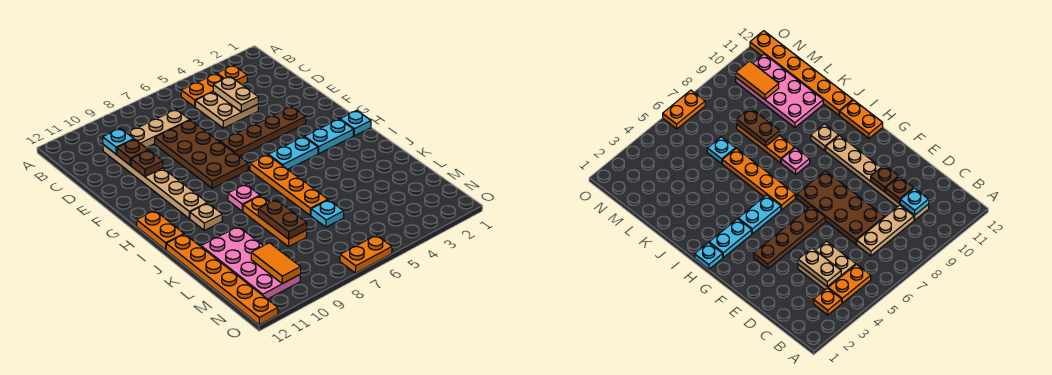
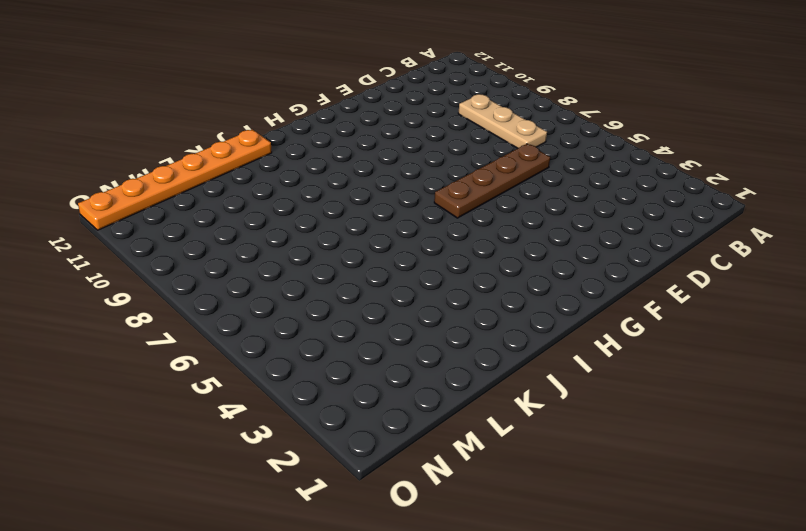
brown plate D6:G6 level 1 -> brown plate F3:F6 level 1
none -> orange plate B3 level 1
none -> orange plate B4:B5 level 1
none -> tan plate C4:D5 level 1

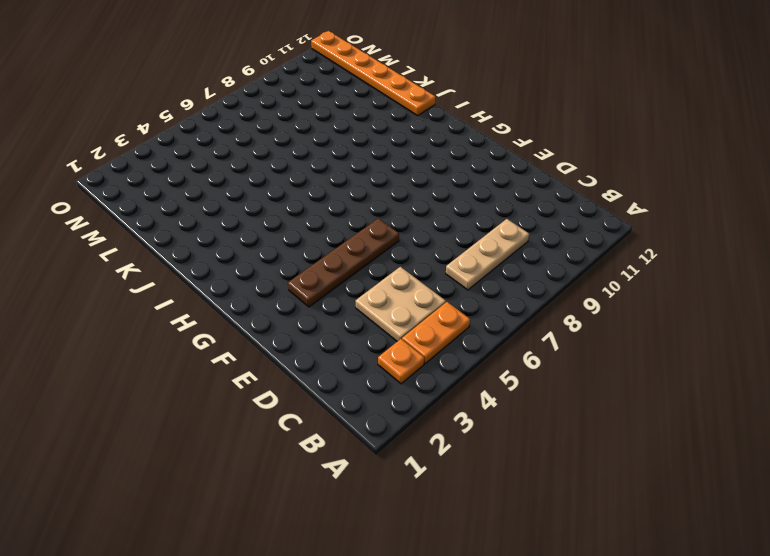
none -> tan plate C10:H10 level 1
none -> brown plate D7:G8 level 1
none -> cyan plate H1 level 1

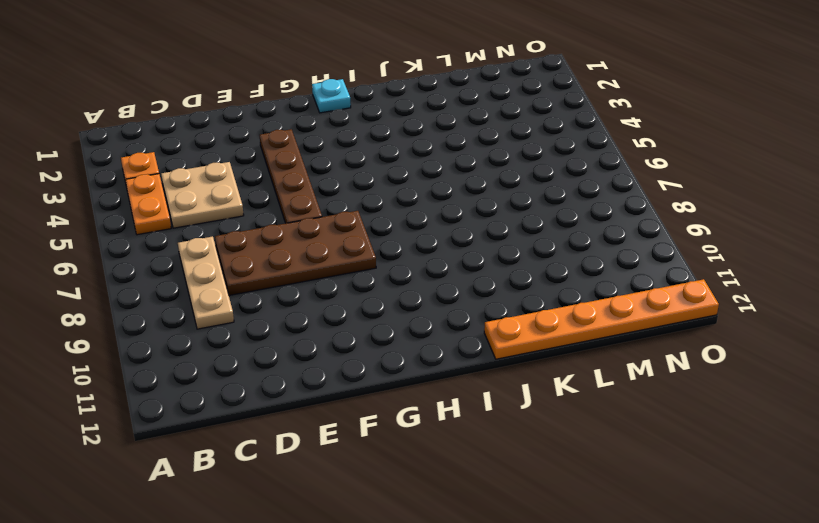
none -> tan plate C10:H10 level 1
none -> cyan plate H2:H3 level 1
none -> cyan plate H4:H5 level 1

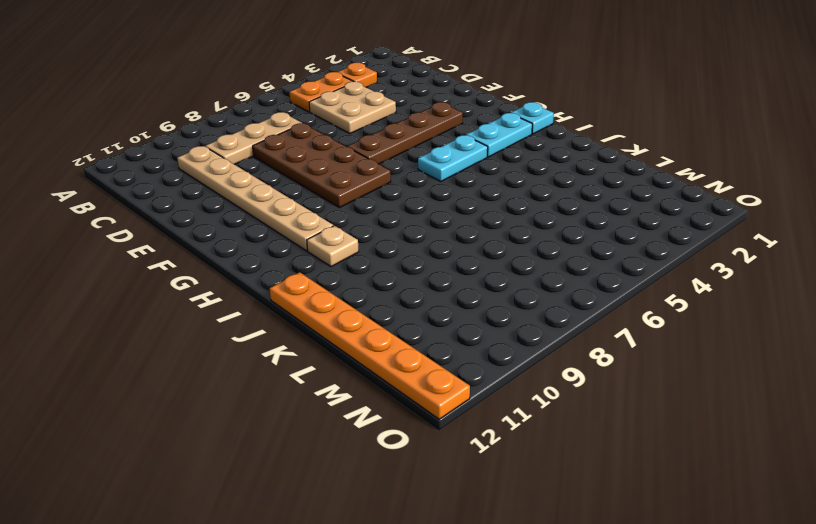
none -> orange plate H6:K6 level 1
none -> orange plate H12:I12 level 1
none -> pink plate I8 level 1

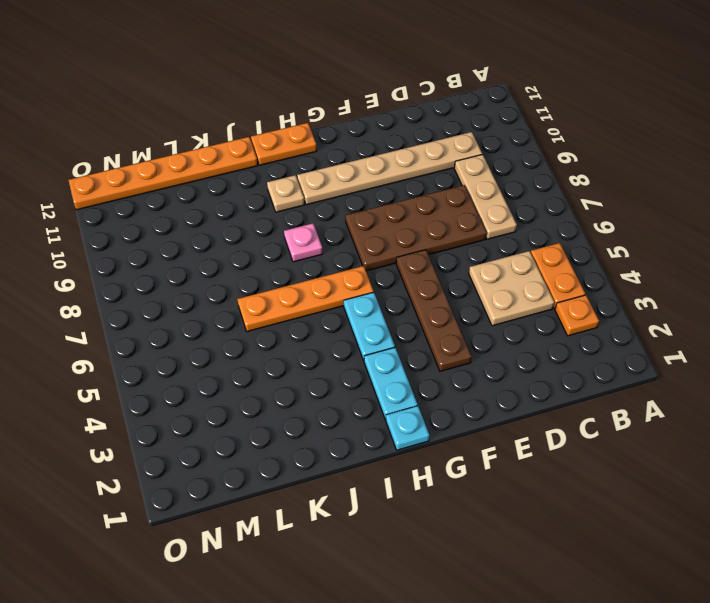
none -> orange plate J8:L8 level 1
none -> pink plate K10:N11 level 1
none -> cyan plate L6 level 1

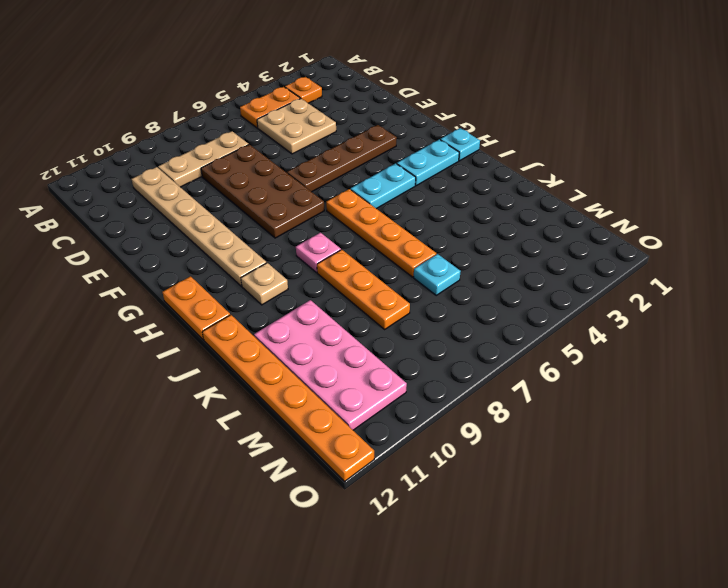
none -> orange plate O6:O7 level 1
none -> tan plate C4:D4 level 2
none -> cyan plate C10 level 2

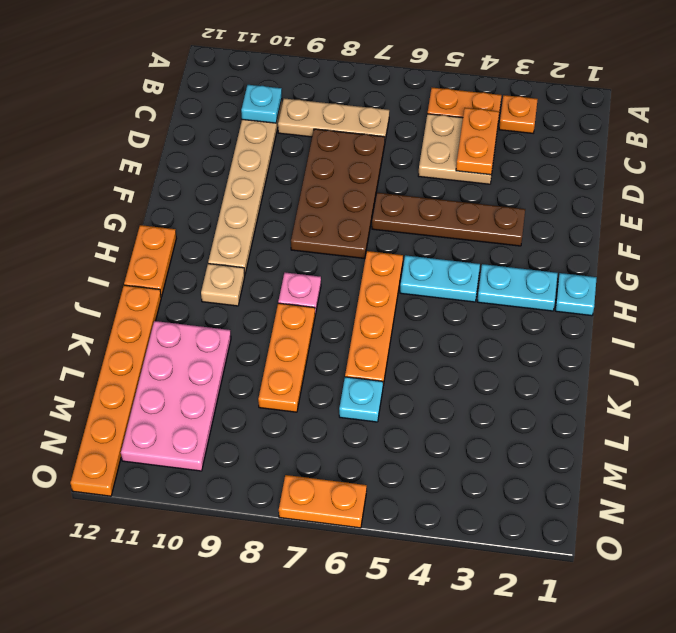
orange plate C4:D4 level 2 -> tan plate C4:D4 level 2
none -> brown plate D10 level 2
none -> brown plate E10 level 2
none -> brown plate K8:L8 level 2

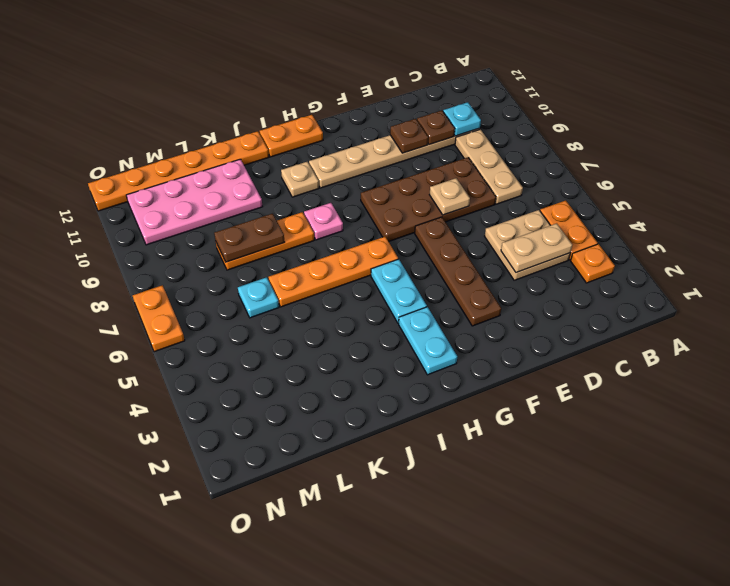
tan plate E7 level 2 -> none
none -> cyan plate H1 level 1
none -> orange tile M10:N10 level 2

